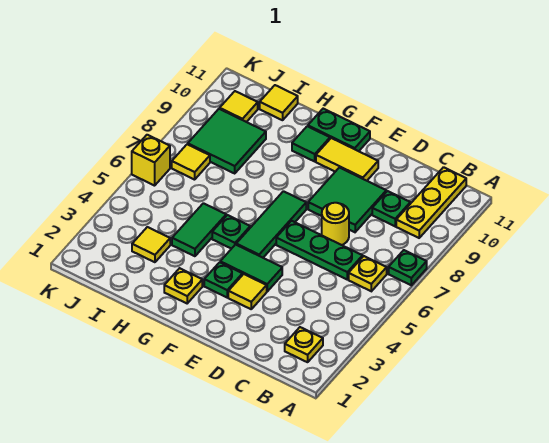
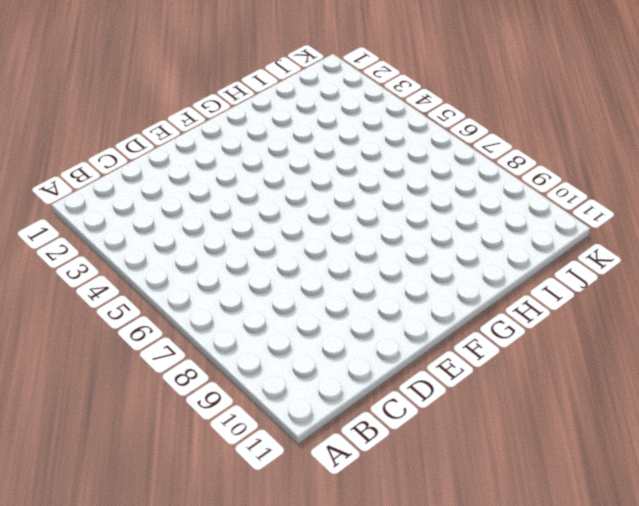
none -> green plate A7 level 1
none -> yellow plate B2 level 1
none -> yellow plate B6 level 1

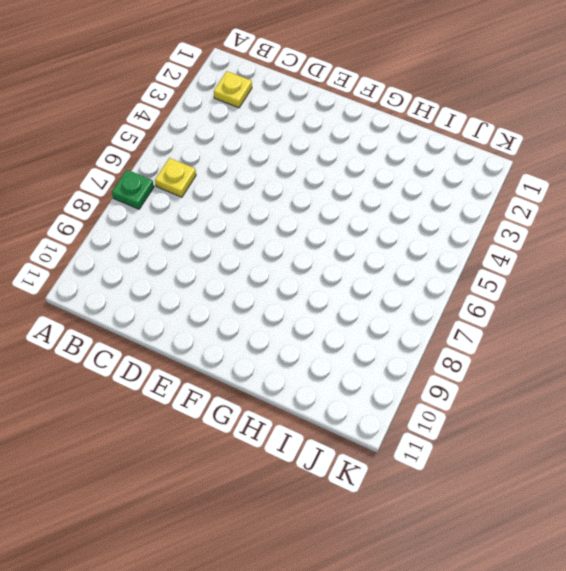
none -> yellow plate B9:B11 level 1
none -> green plate C6:E6 level 1
none -> green plate C9 level 1

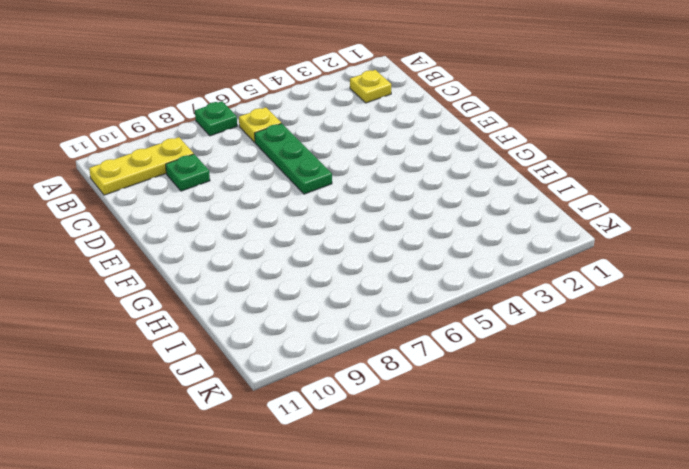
none -> yellow round brick D7 level 1
none -> green tile D8:E9 level 1
none -> yellow tile E3 level 1

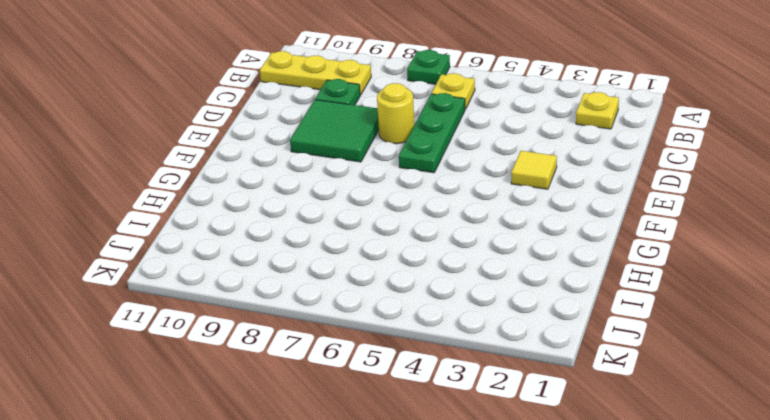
none -> green tile E4:F4 level 1
none -> yellow tile E10:F10 level 1
none -> green plate F3 level 1

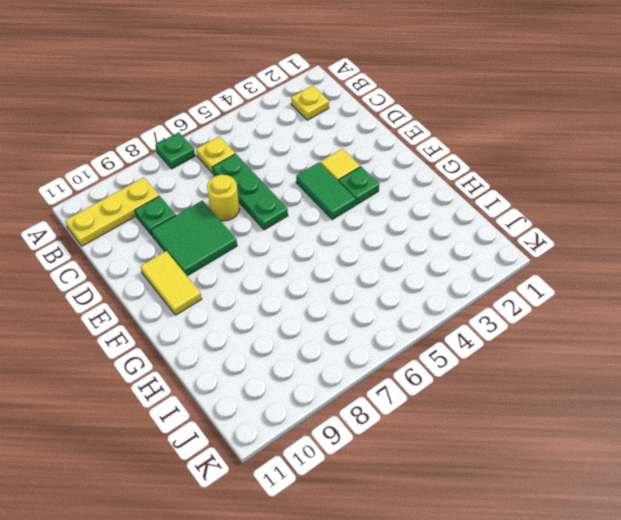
none -> green tile F5:F7 level 1
none -> green plate F11:G11 level 1
none -> yellow plate G2 level 1

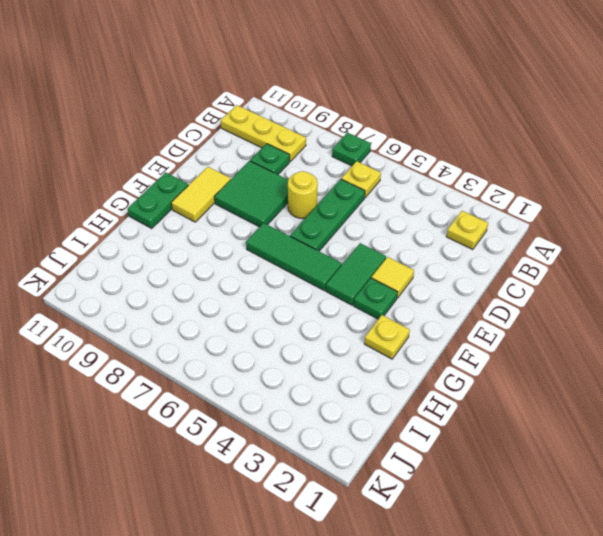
none -> green plate G5 level 1
none -> green tile G10 level 1
none -> green tile H4:H5 level 1

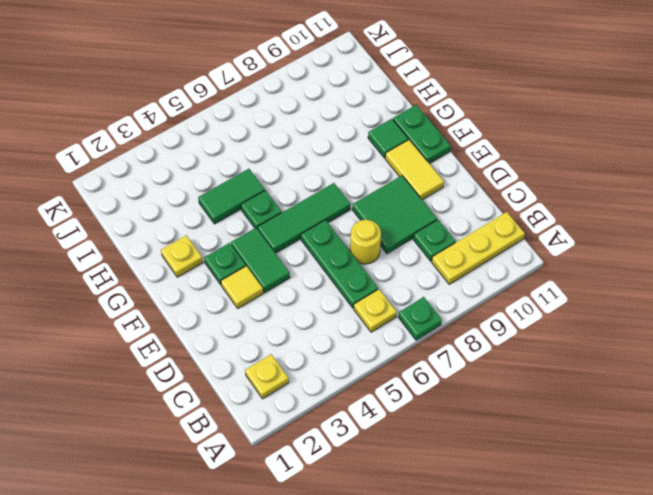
none -> yellow tile I3 level 1
none -> green tile I8:J9 level 1
none -> yellow tile I11 level 1

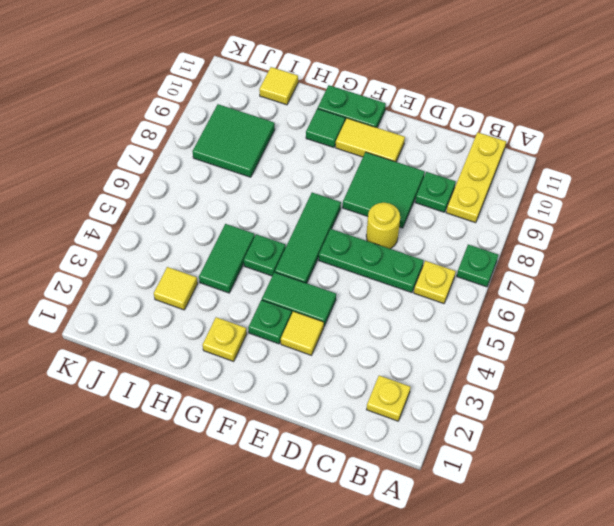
none -> yellow tile J7 level 1
none -> yellow tile J10 level 1
none -> yellow brick K6 level 1

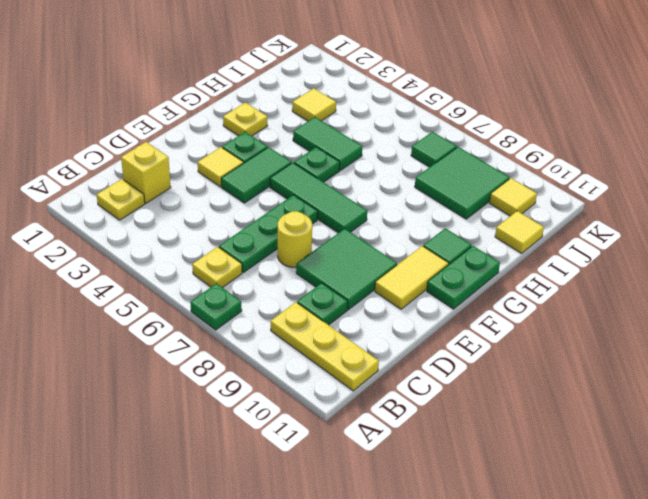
yellow brick C2 level 1 -> yellow brick K6 level 1
green tile J7 level 1 -> yellow tile J7 level 1

